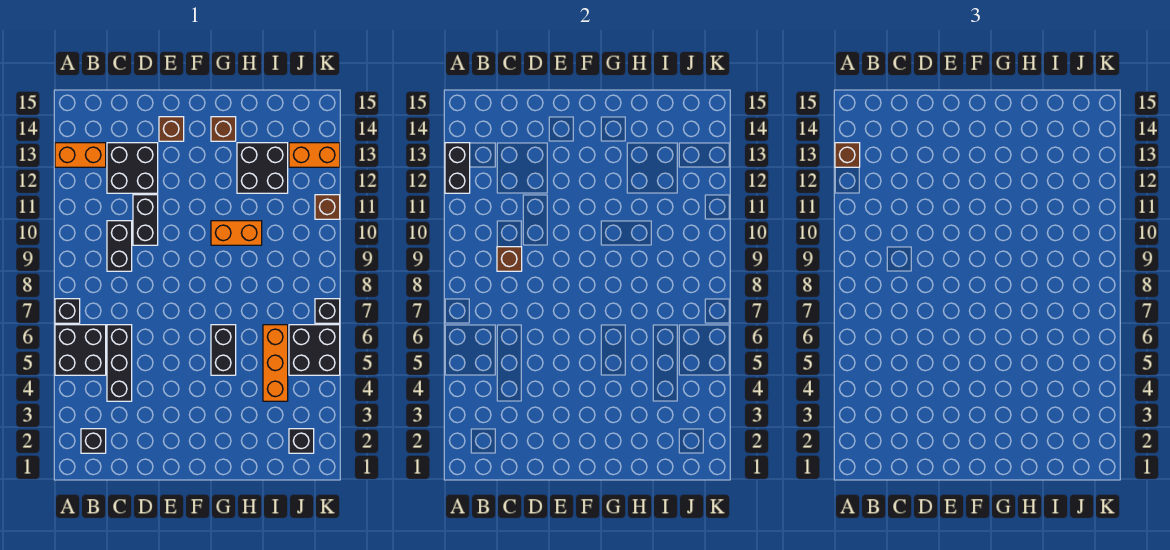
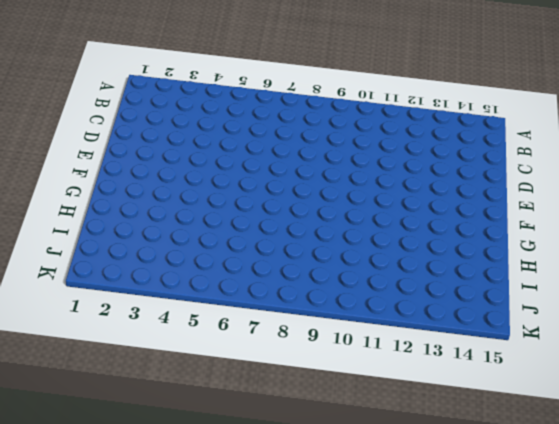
none -> black brick A5:B6 level 1
none -> black brick A7 level 1
none -> orange brick A13:B13 level 1

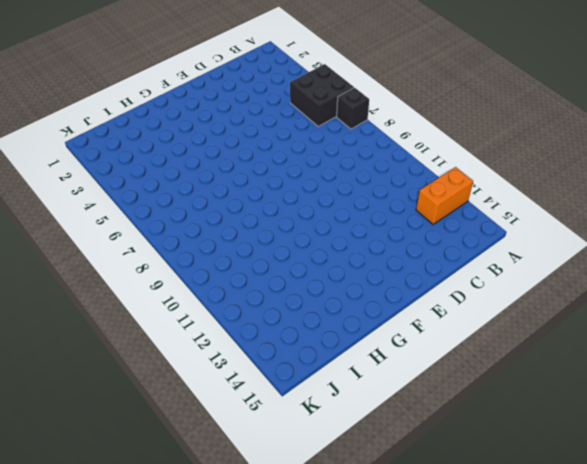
none -> black brick B2 level 1
none -> black brick C4:C6 level 1
none -> black brick C9:C10 level 1

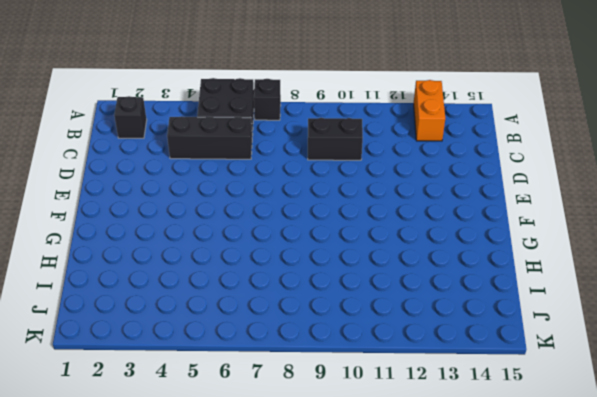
none -> black brick C12:D13 level 1
none -> black brick D10:D11 level 1
none -> brown brick E14 level 1

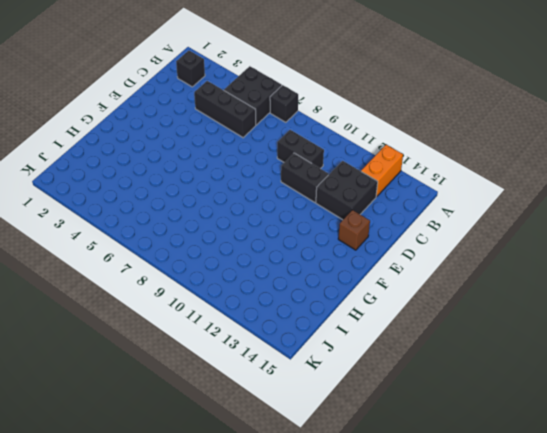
none -> black brick G5:G6 level 1
none -> orange brick G10:H10 level 1
none -> brown brick G14 level 1

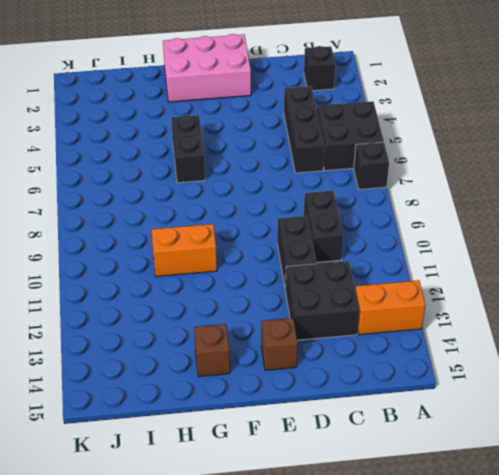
pink brick E1:G2 level 1 -> none
none -> black brick H12:I13 level 1
none -> orange brick I4:I6 level 1
none -> black brick J2 level 1

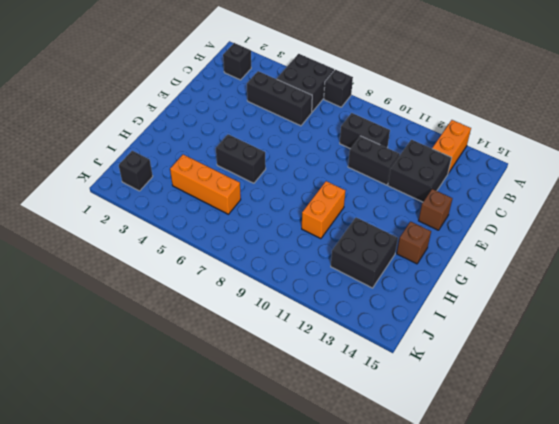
none -> black brick J5:K6 level 1
none -> orange brick J13:K13 level 1
none -> black brick K7 level 1

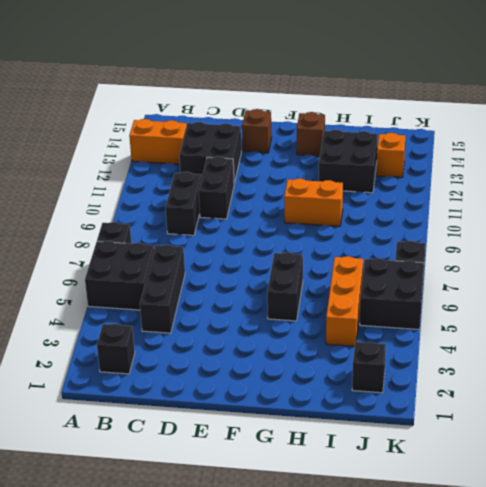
orange brick J13 level 1 -> orange brick J13:K13 level 1
none -> brown brick K11 level 1
none -> black brick A12:A13 level 2
none -> brown brick C9 level 2

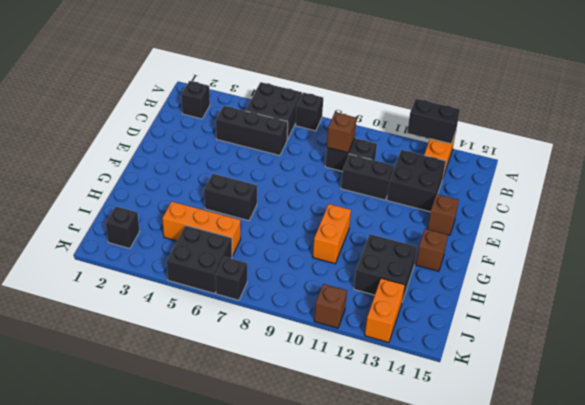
none -> brown brick A13 level 3

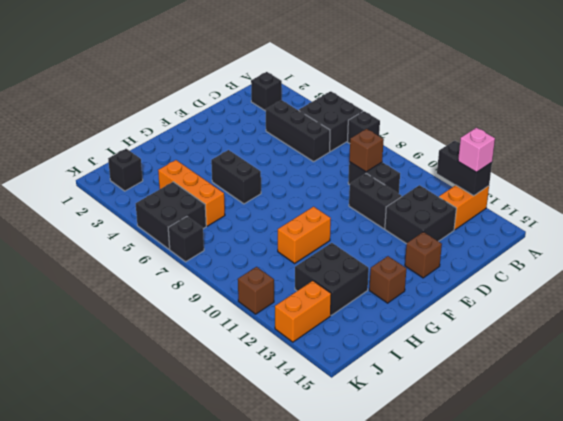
pink brick A13 level 3 -> brown brick A13 level 3

